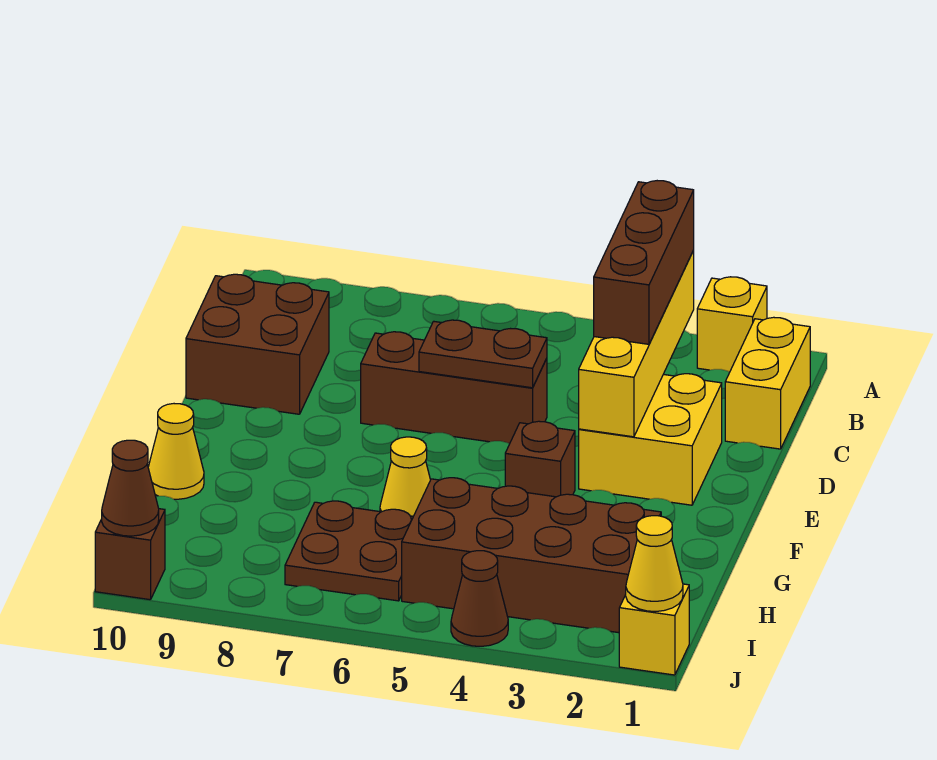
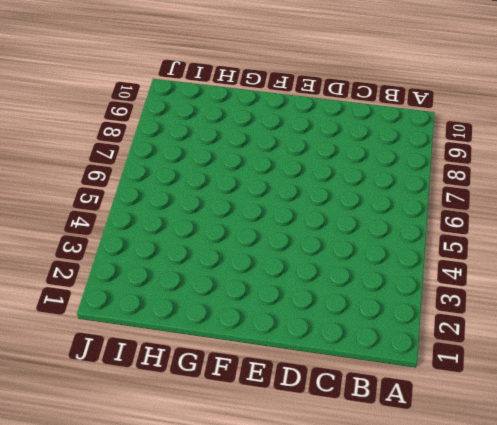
none -> yellow brick A2 level 1
none -> yellow brick B1:C1 level 1
none -> brown brick C9:D10 level 1

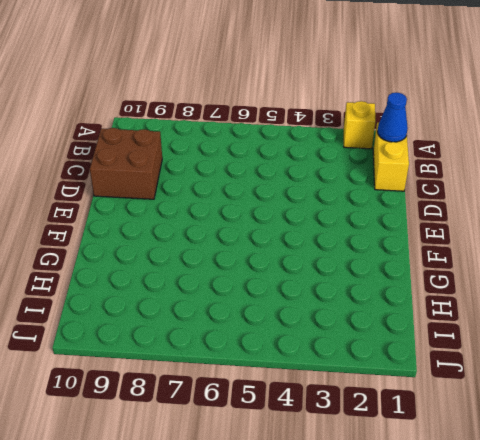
blue cone B1 level 2 -> none
none -> yellow brick D2:E3 level 1
none -> brown brick D5:D7 level 1
none -> brown brick F4 level 1

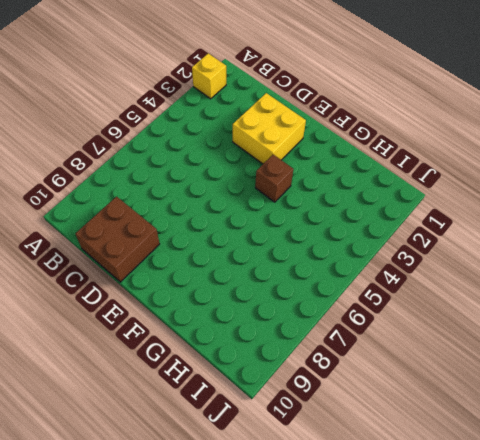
none -> yellow brick B1:C1 level 1
none -> brown brick D5:D7 level 1
none -> yellow cone G6 level 1

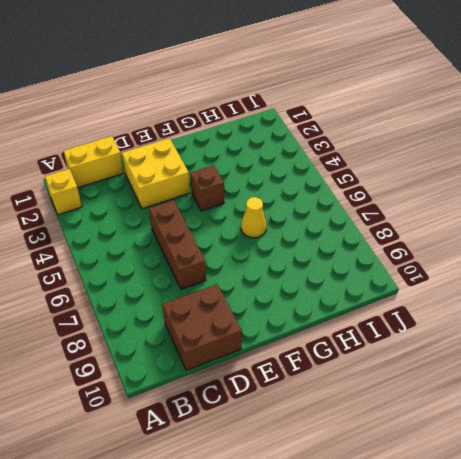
none -> yellow cone G10 level 1
none -> brown brick H2:I5 level 1
none -> brown plate H6:I7 level 1

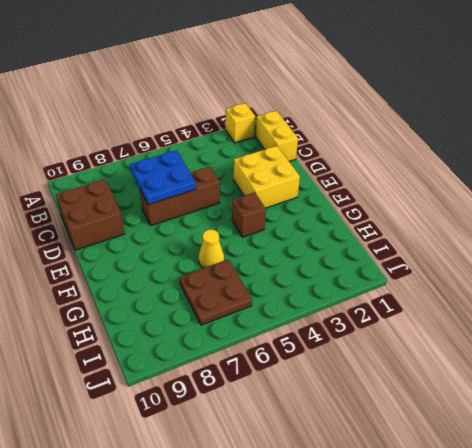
blue plate C6:D7 level 2 -> brown plate D5:D6 level 2
none -> yellow cone G10 level 1
none -> brown brick H2:I5 level 1
none -> yellow brick J1 level 1

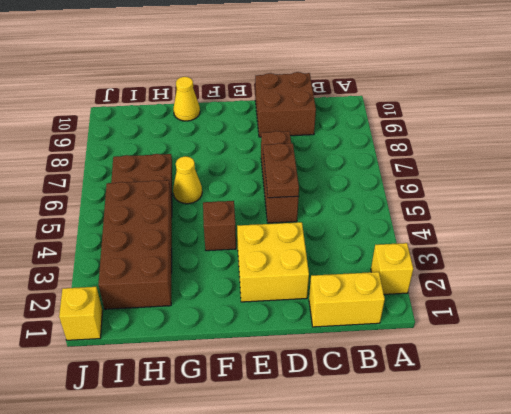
none -> brown cone J4 level 1
none -> brown brick J10 level 1
none -> yellow brick B3:E3 level 2

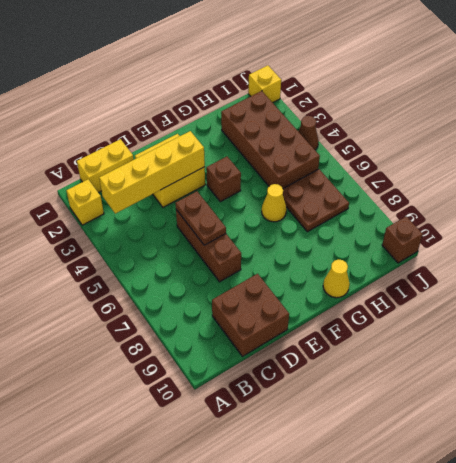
none -> yellow cone J1 level 2
none -> brown cone J10 level 2
none -> brown brick B3:D3 level 3

